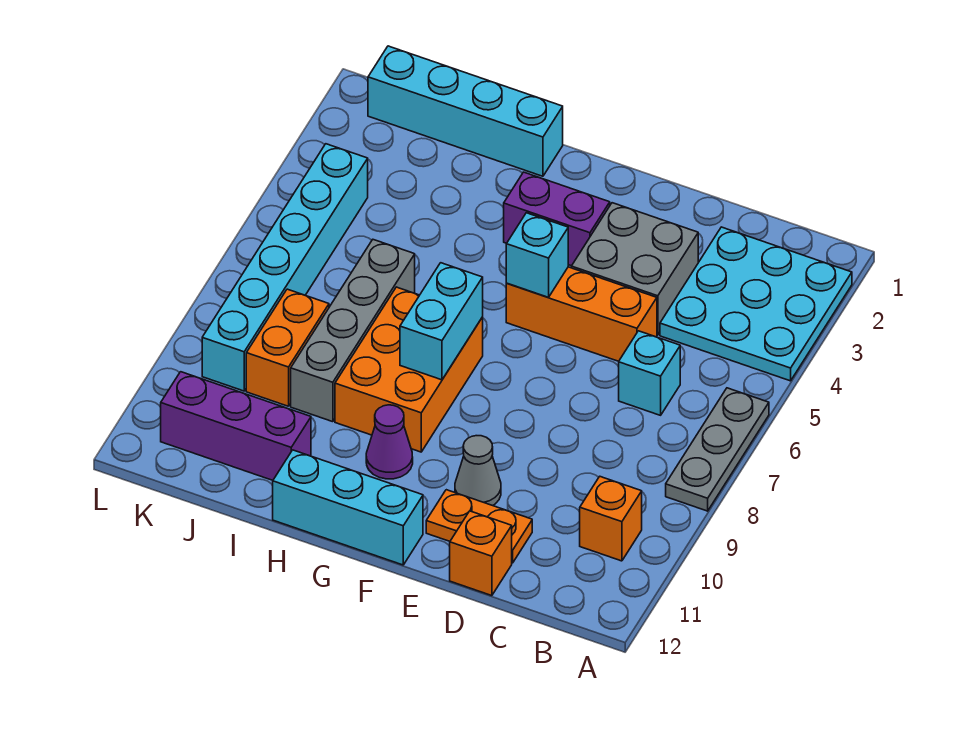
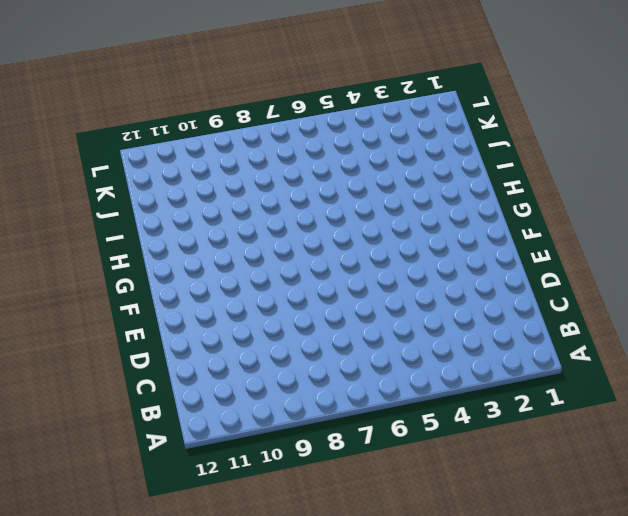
none -> cyan plate A2:C4 level 1
none -> grey plate A6:A8 level 1
none -> orange brick B10 level 1

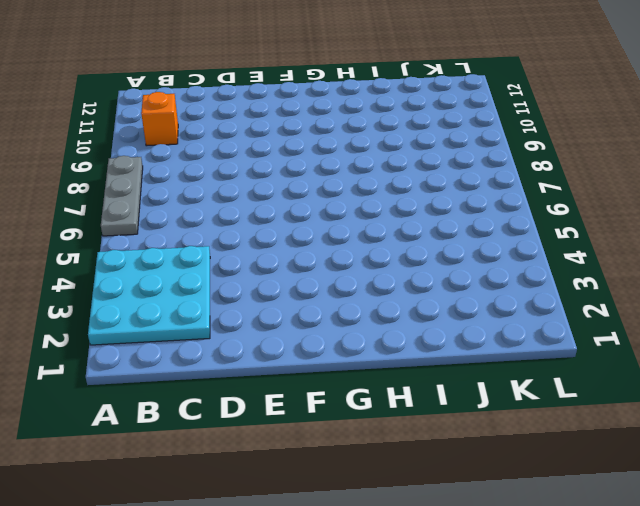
none -> cyan brick C6 level 1
none -> grey brick D3:E4 level 1
none -> orange brick D5:F5 level 1

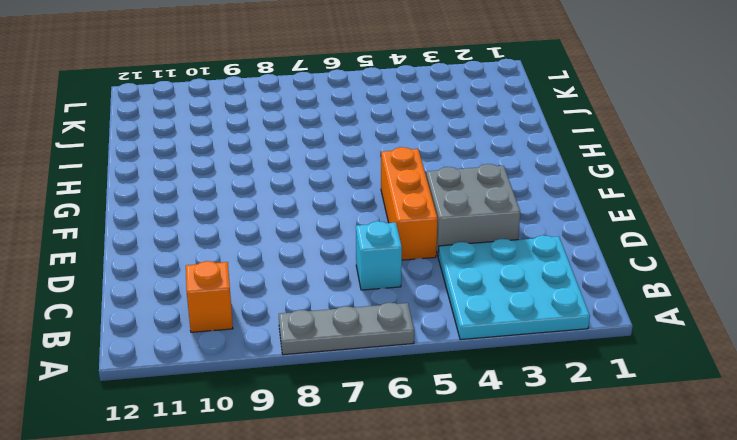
none -> orange plate D11:E11 level 1
none -> orange brick D12 level 1
none -> grey cone E10 level 1

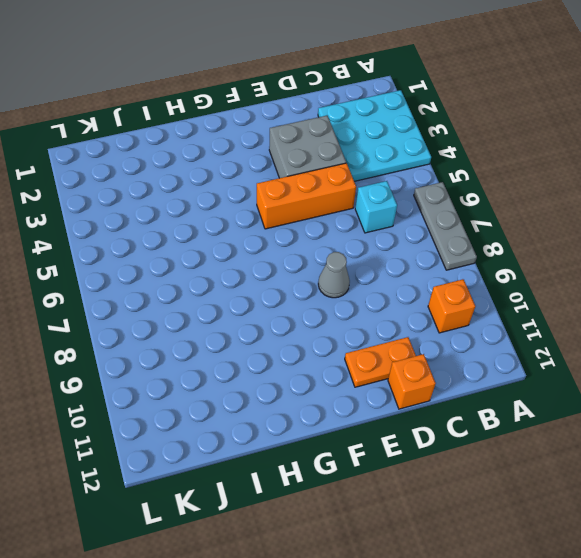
grey cone E8 level 1 -> grey cone E10 level 1
none -> purple brick F3:G3 level 1
none -> cyan brick F12:H12 level 1
none -> orange brick G7:H9 level 1

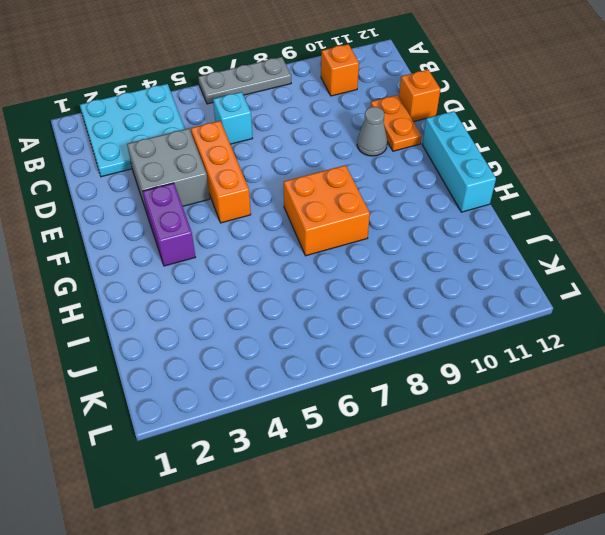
orange brick G7:H8 level 1 -> orange brick G7:H9 level 1
none -> purple cone G10 level 1
none -> cyan brick H1:K1 level 1
none -> grey brick I6:I9 level 1

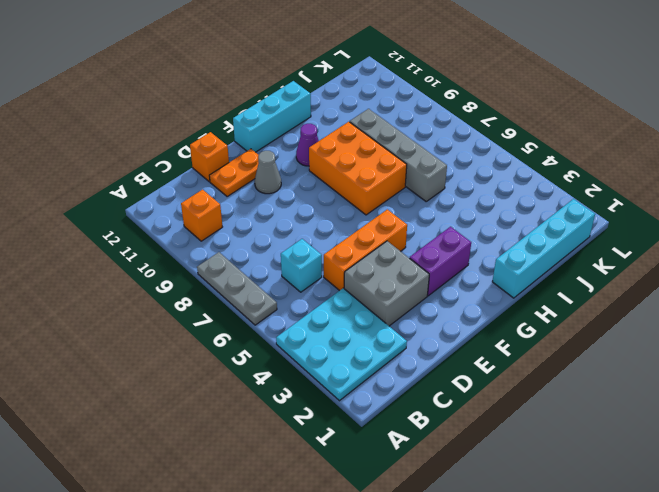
none -> purple brick I11:K11 level 1
none -> orange brick J8:J9 level 1
none -> cyan brick K4:K9 level 1

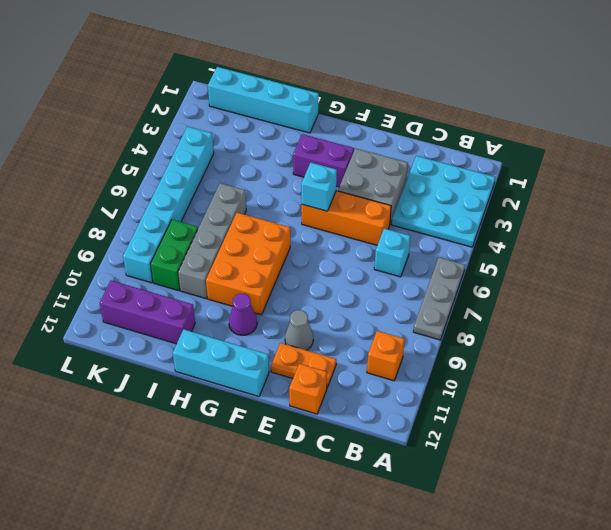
green brick J8:J9 level 1 -> orange brick J8:J9 level 1
none -> cyan brick G7:G8 level 2

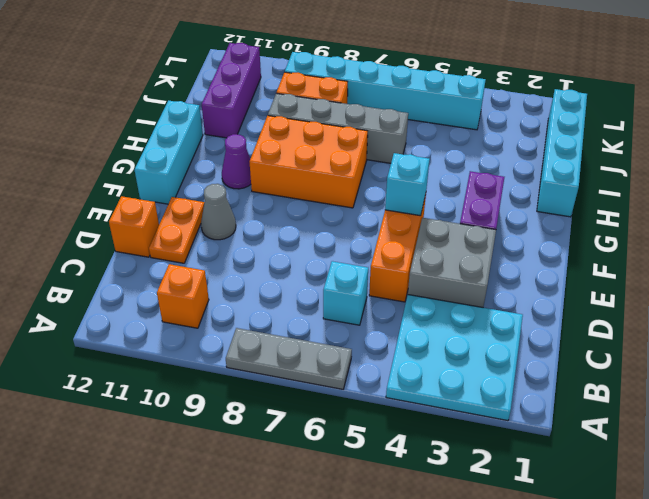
none -> cyan brick G7:G8 level 2

